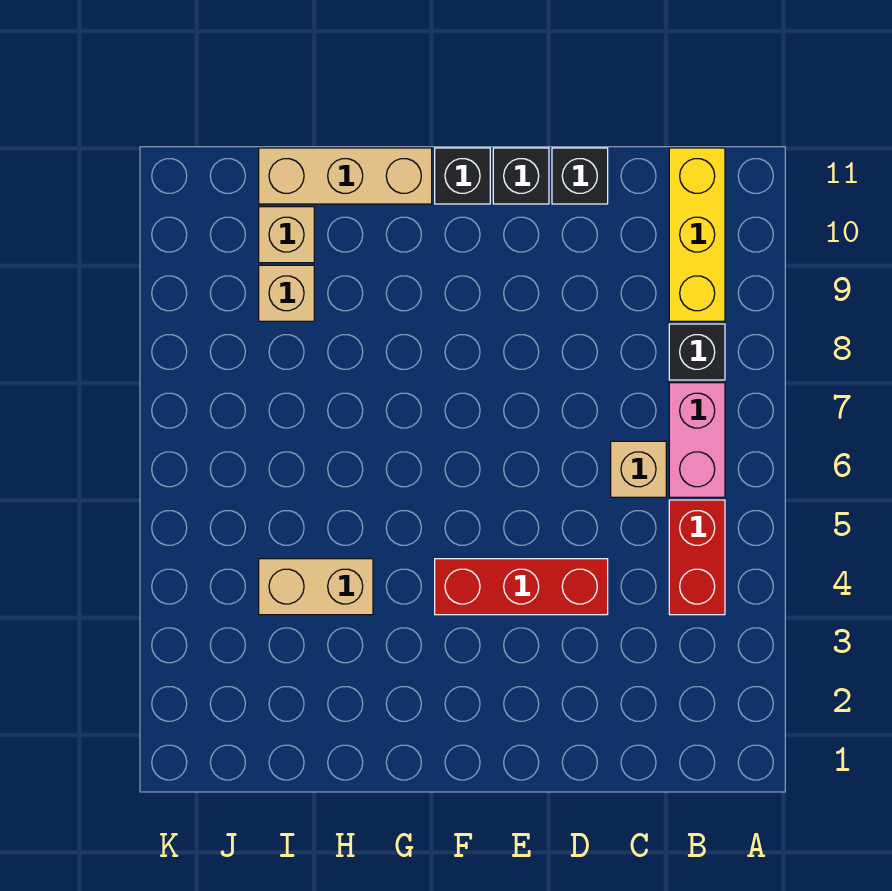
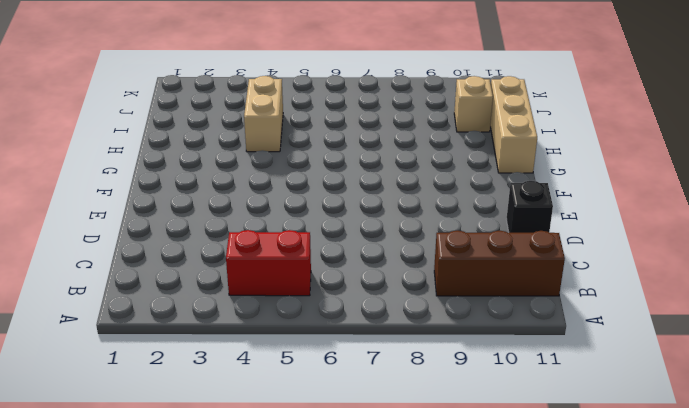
brown brick B9:B11 level 1 -> yellow brick B9:B11 level 1
none -> pink brick B6:B7 level 1
none -> black brick B8 level 1
none -> tan brick C6 level 1

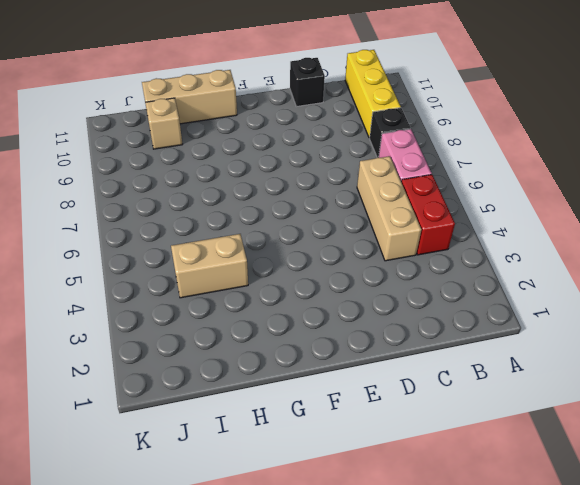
tan brick C4:C6 level 1 -> tan brick C6 level 1
none -> red brick D4:F4 level 1
none -> black brick E11 level 1
none -> black brick F11 level 1

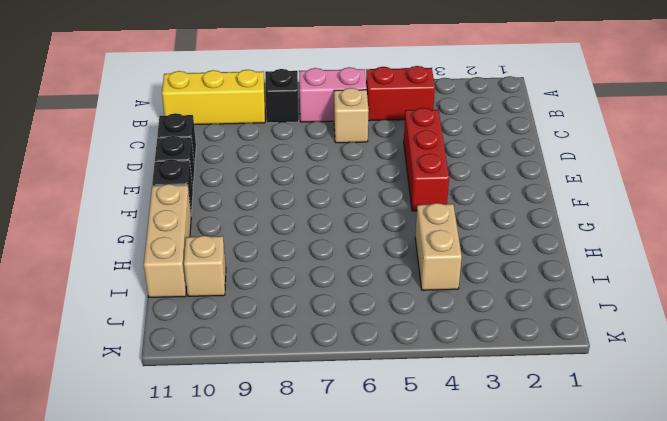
none -> tan brick I9 level 1

